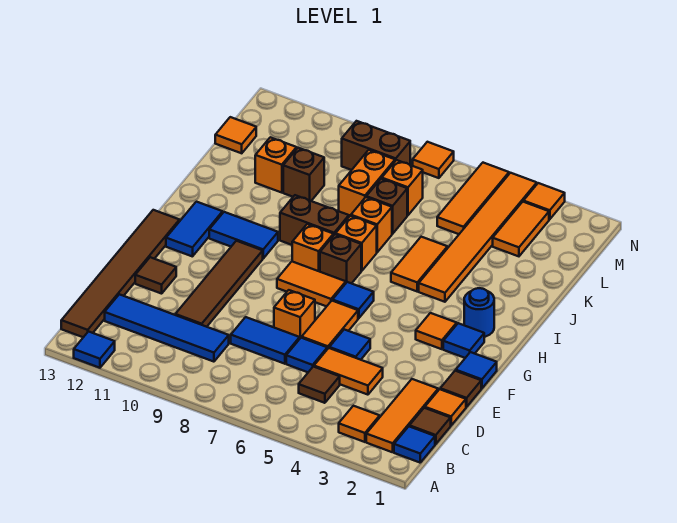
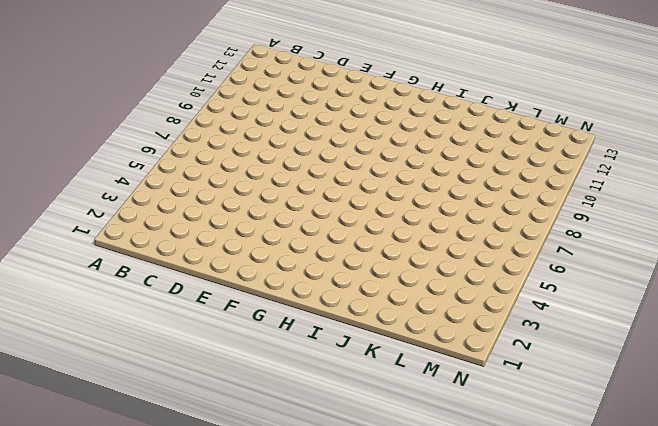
none -> blue tile A12 level 1
none -> blue tile B1 level 1
none -> orange tile B2:D2 level 1
none -> orange tile B3 level 1

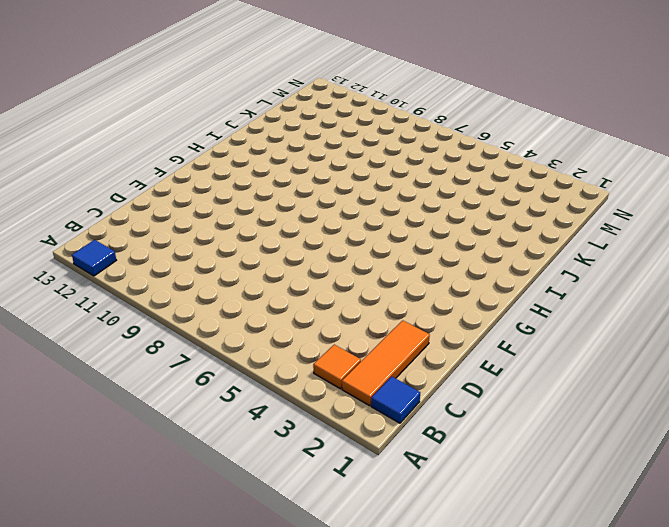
none -> brown tile B13:G13 level 1
none -> brown tile C1 level 1
none -> brown tile C5 level 1
none -> blue tile C9:C12 level 1

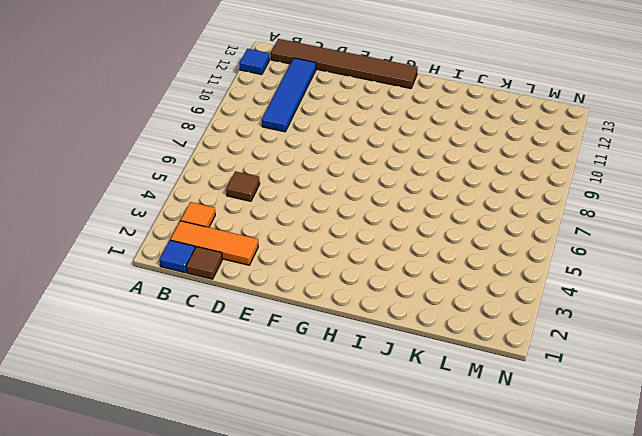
none -> orange tile D1 level 1
none -> orange tile D4:D5 level 1
none -> blue tile D6 level 1
none -> blue tile D7:D8 level 1

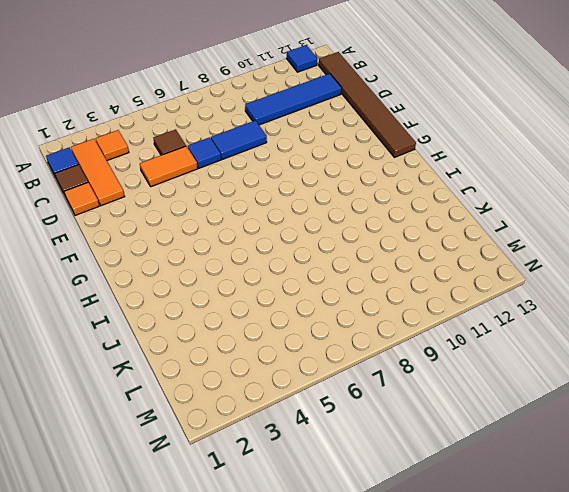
none -> brown tile D10:G10 level 1
none -> brown tile E1 level 1
none -> blue tile E5 level 1
none -> orange tile E6:F6 level 1

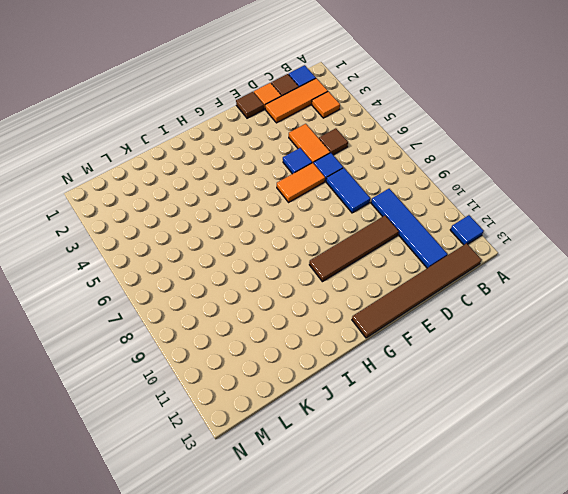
none -> orange brick E7 level 1
none -> brown tile E12 level 1
none -> blue tile F1 level 1
none -> blue tile G2 level 1

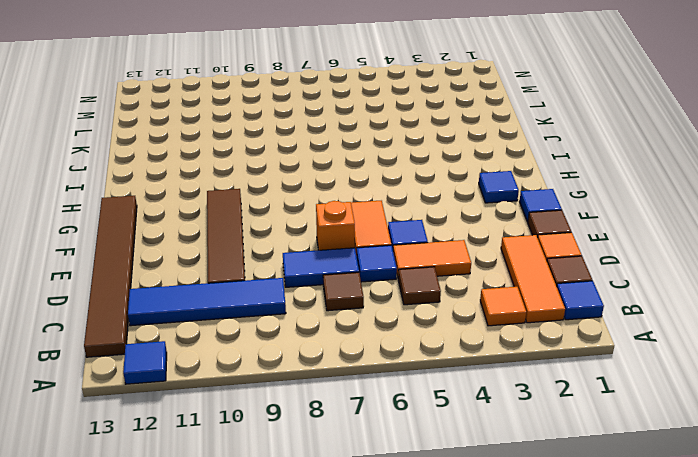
brown tile C7 level 1 -> brown tile E12 level 1
none -> orange tile G3 level 1
none -> blue tile G6 level 1
none -> orange tile G7:G8 level 1
none -> blue tile G12:H12 level 1

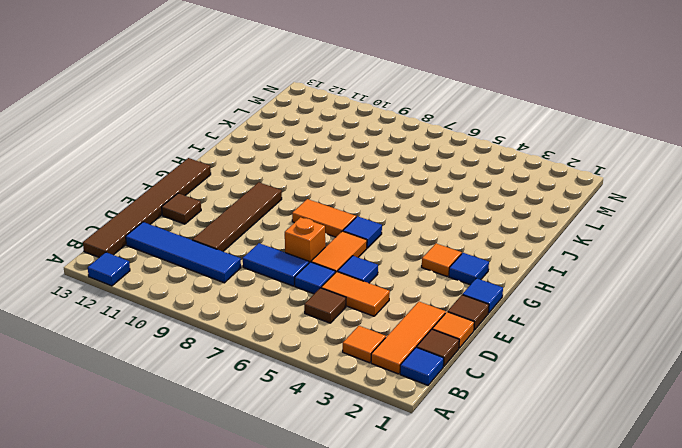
none -> blue tile G12:H12 level 1
none -> blue round brick H2 level 1
none -> brown brick H7 level 1
none -> orange brick H8 level 1

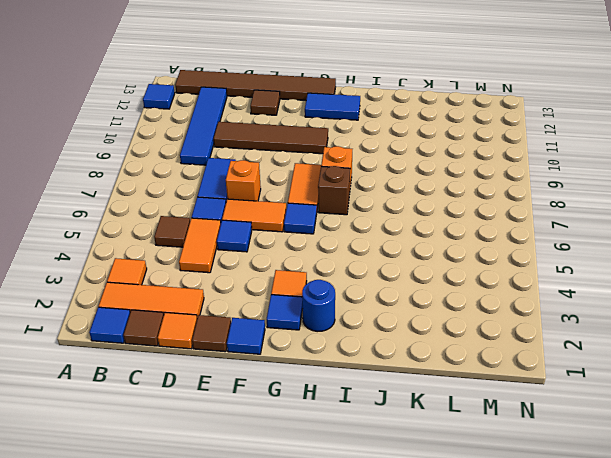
none -> blue tile H10:H11 level 1
none -> orange tile I4:N4 level 1
none -> orange tile I5:J5 level 1
none -> orange brick I7 level 1

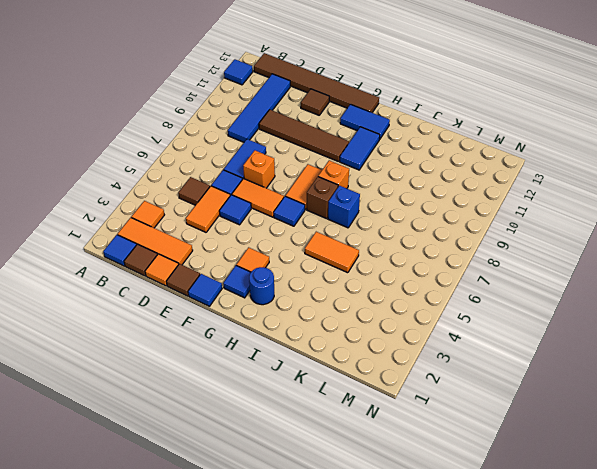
blue brick I7 level 1 -> orange brick I7 level 1
none -> orange tile I4:N4 level 1
none -> brown brick I8:I9 level 1
none -> orange brick J7 level 1
none -> brown brick K7 level 1

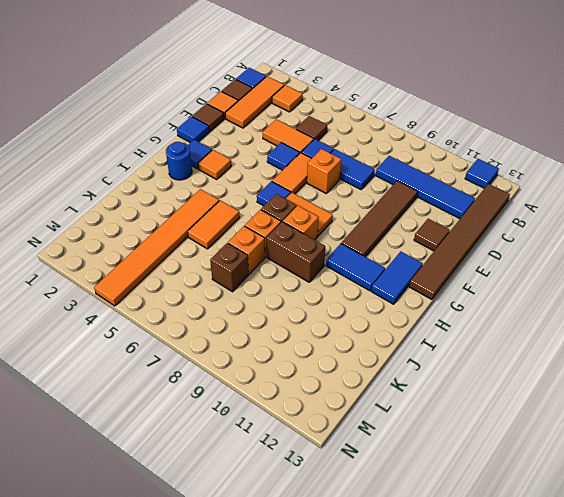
none -> orange brick K8:L8 level 1
none -> brown brick K10 level 1
none -> orange brick K11 level 1
none -> orange tile L3:M3 level 1

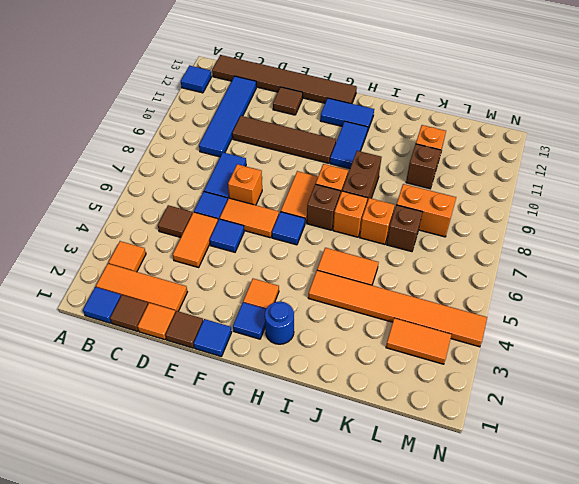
none -> orange tile L5:N5 level 1
none -> orange brick L7 level 1
none -> orange tile L13 level 1
none -> brown brick M8:M9 level 1

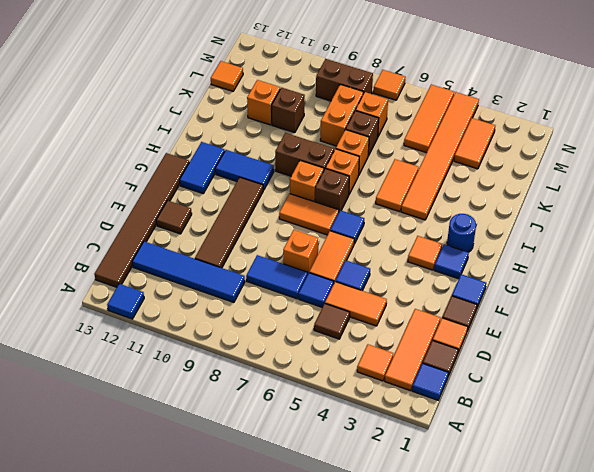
none -> orange tile N3 level 1

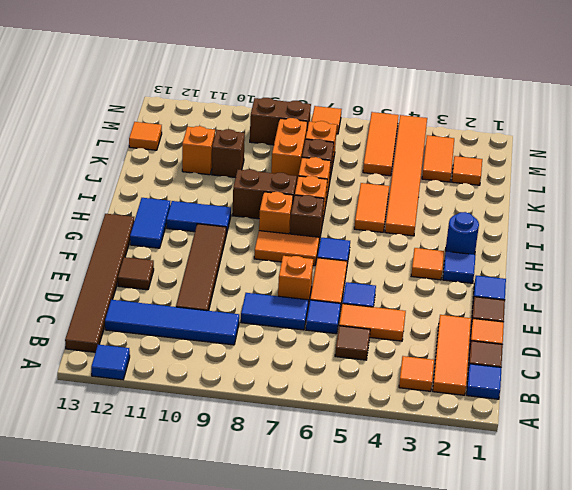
orange tile L2 level 1 -> orange tile N3 level 1

